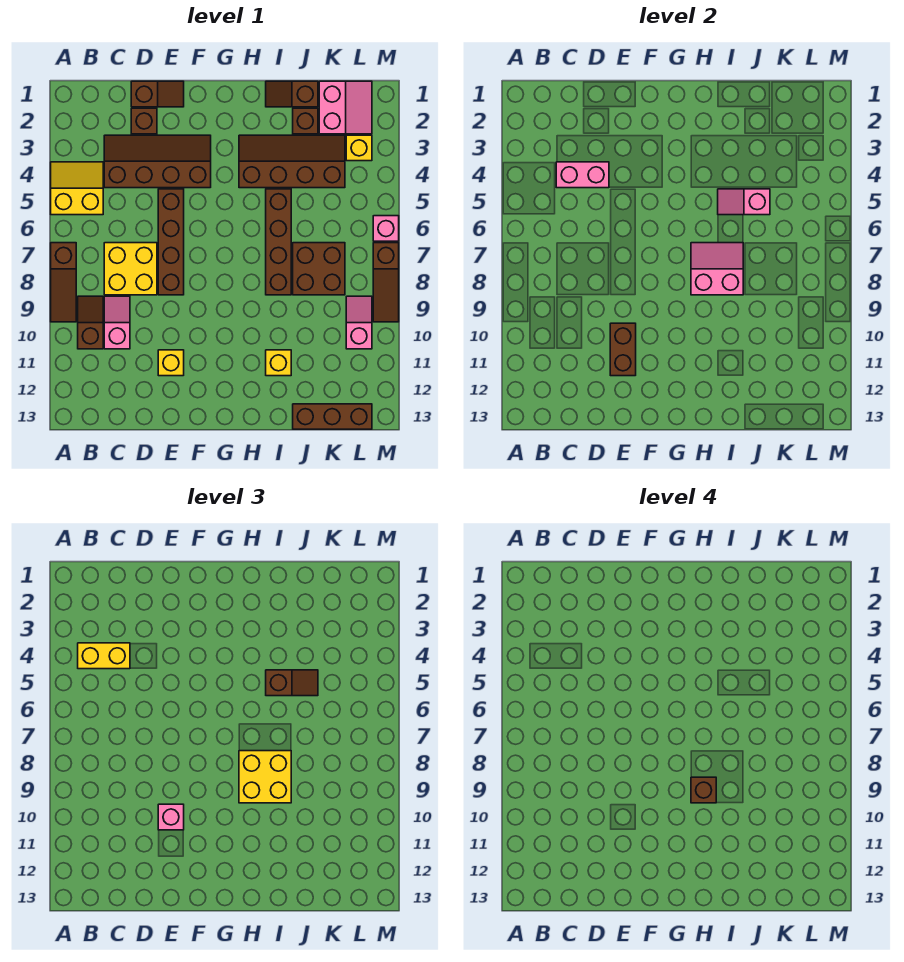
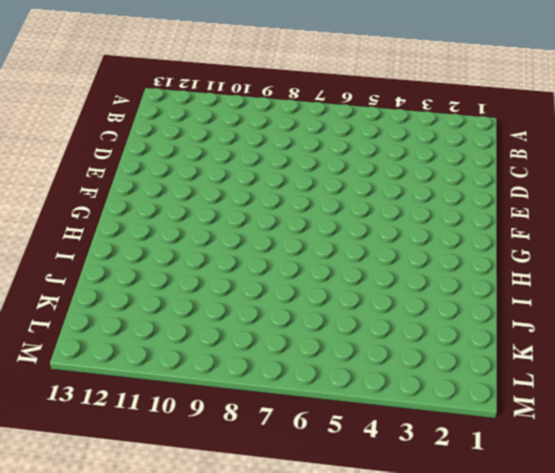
none -> yellow slope A4:B5 level 1 top 5
none -> brown slope A7:A9 level 1 top 7
none -> brown slope B9:B10 level 1 top 10
none -> brown slope C3:F4 level 1 top 4

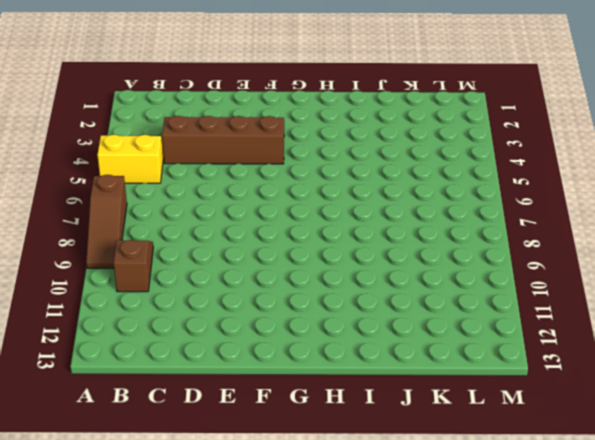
none -> yellow brick C7:D8 level 1
none -> pink slope C9:C10 level 1 top 10
none -> brown slope D1:E1 level 1 top D
none -> brown brick D2 level 1

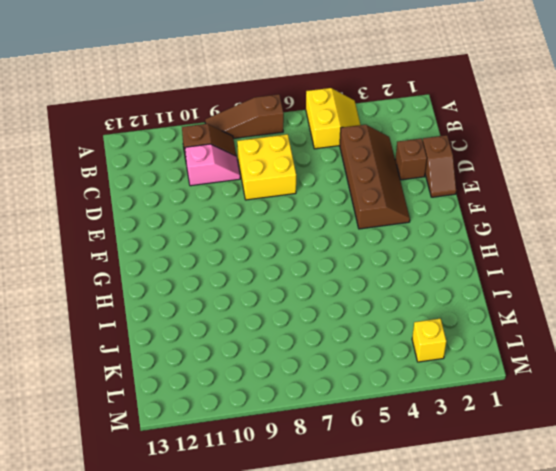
none -> brown brick E5:E8 level 1
none -> yellow brick E11 level 1
none -> brown slope H3:K4 level 1 top 4
none -> brown slope I1:J1 level 1 top J

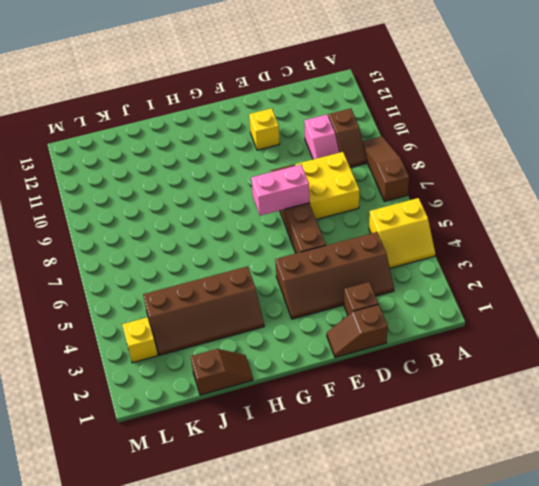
pink brick E7:F7 level 2 -> pink brick C4:D4 level 2
none -> brown brick I5:I8 level 1
none -> yellow brick I11 level 1
none -> brown brick J2 level 1
none -> brown brick J7:K8 level 1

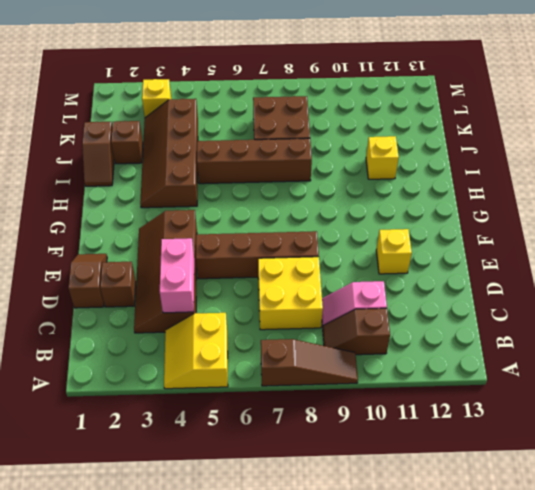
none -> brown brick J13:L13 level 1
none -> pink slope K1:L2 level 1 top K
none -> pink slope L9:L10 level 1 top 10
none -> pink brick M6 level 1

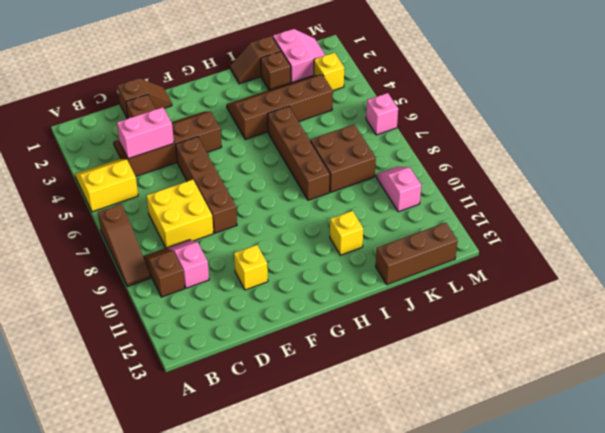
none -> brown slope M7:M9 level 1 top 7
none -> brown brick E10:E11 level 2
none -> pink slope H7:I8 level 2 top 8
none -> pink slope I5:J5 level 2 top J

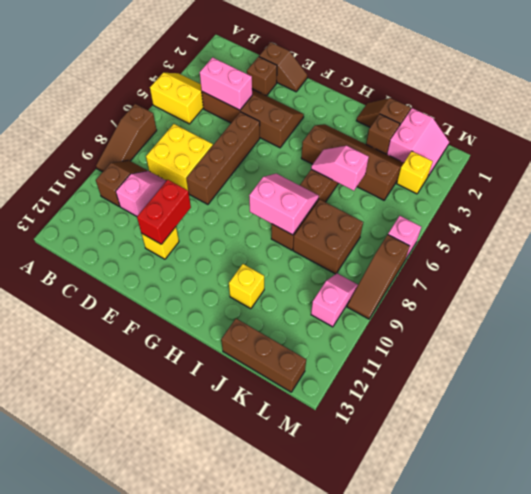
red brick E10:E11 level 2 -> brown brick E10:E11 level 2
none -> yellow brick B4:C4 level 3
none -> pink brick E10 level 3
none -> yellow brick H8:I9 level 3
none -> brown slope I5:J5 level 3 top I

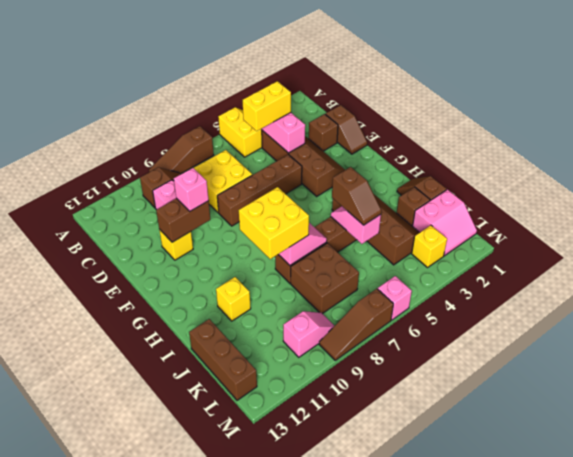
yellow brick C4:C5 level 3 -> yellow brick B4:C4 level 3
none -> brown brick H9 level 4

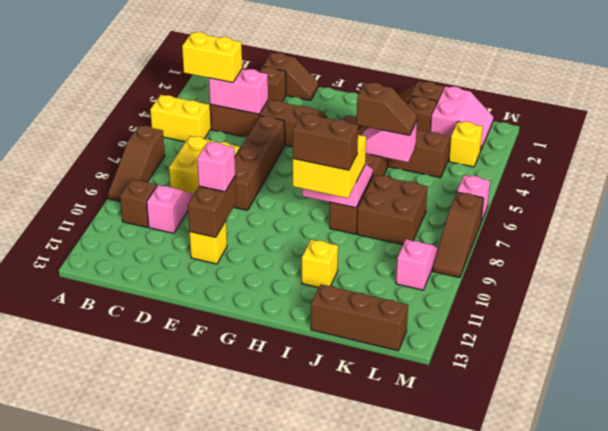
brown brick H9:I9 level 4 -> brown brick H9 level 4

